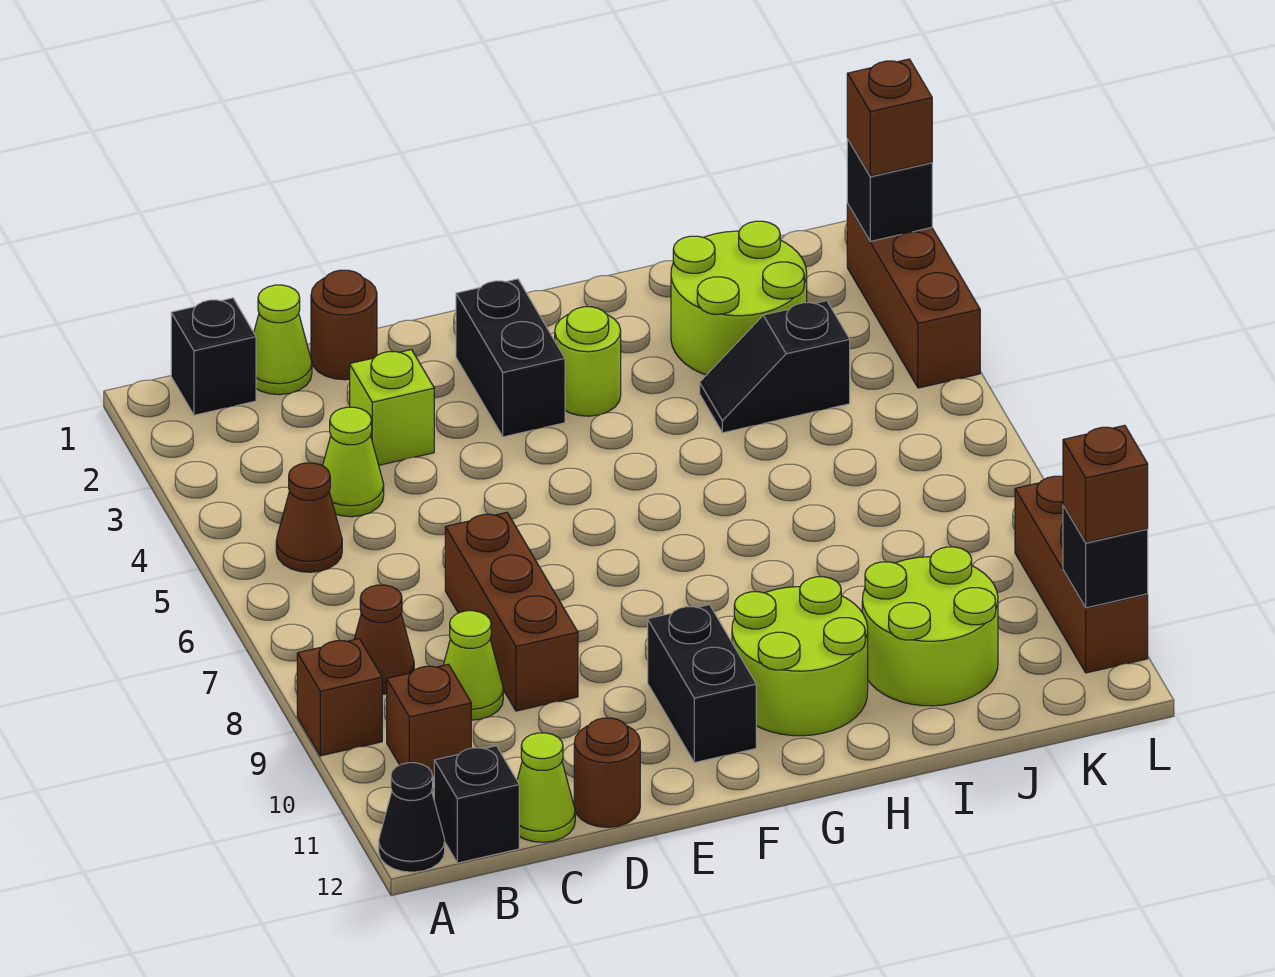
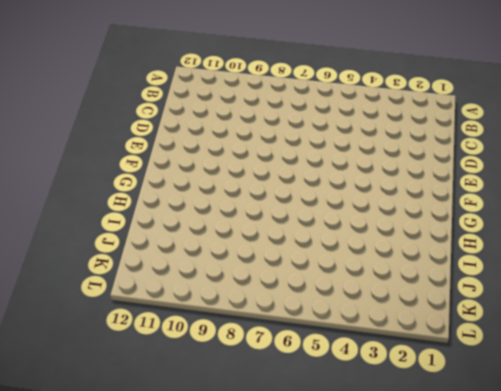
none -> brown brick A9 level 1
none -> black cone A12 level 1
none -> black brick B1 level 1

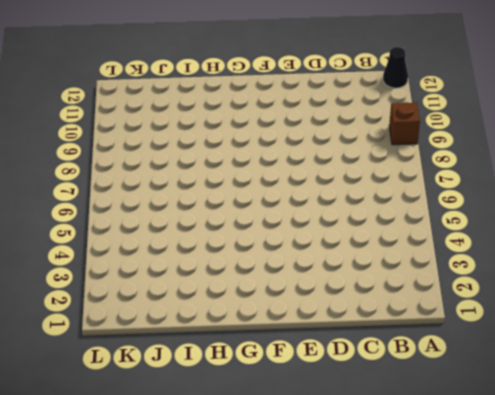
none -> black brick B1 level 1
none -> brown cone B5 level 1
none -> brown cone B8 level 1

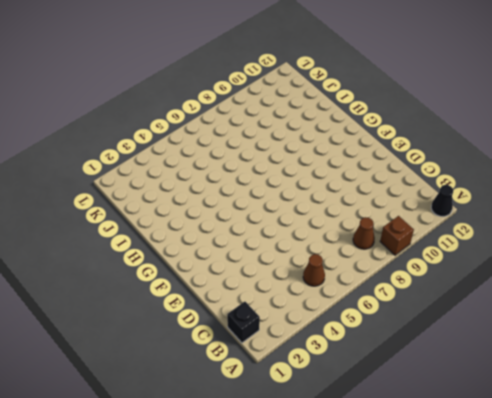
none -> brown brick B10 level 1
none -> black brick B12 level 1
none -> lime cone C1 level 1

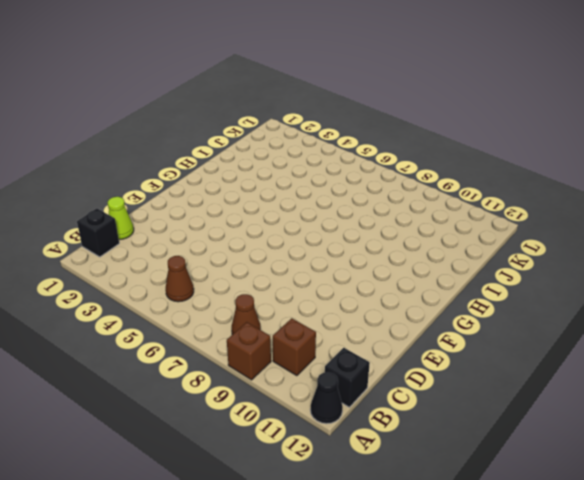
none -> lime cone C4 level 1
none -> lime cone C9 level 1
none -> lime cone C12 level 1

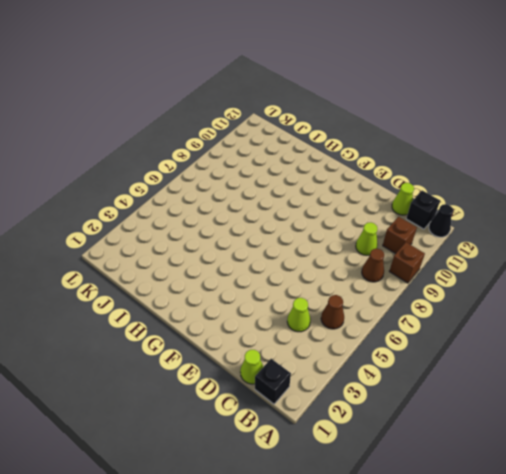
none -> brown round brick D1 level 1
none -> lime brick D3 level 1
none -> brown brick D7:D9 level 1

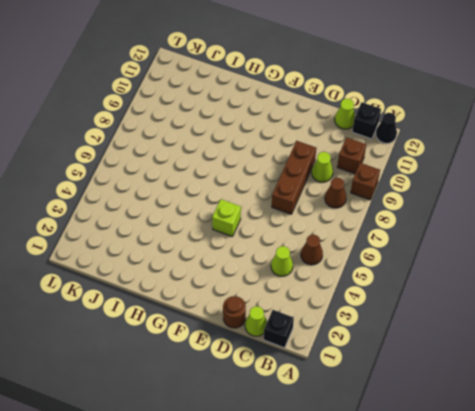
lime brick F5 level 1 -> lime brick D3 level 1
none -> brown round brick D12 level 1
none -> black brick F2:F3 level 1
none -> black brick F10:F11 level 1

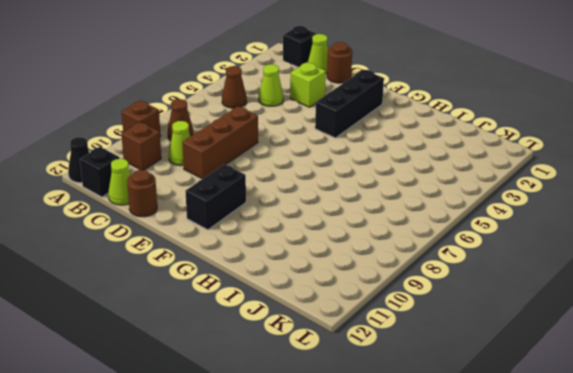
black brick F2:F4 level 1 -> black brick F2:F3 level 1
none -> lime round brick G3 level 1
none -> lime round brick G10:H11 level 1
none -> lime round brick I2:J3 level 1

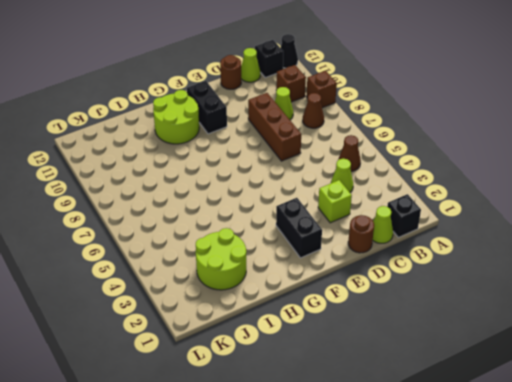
none -> lime round brick G3 level 1
none -> black slope I4:J4 level 1 top J
none -> lime round brick I10:J11 level 1

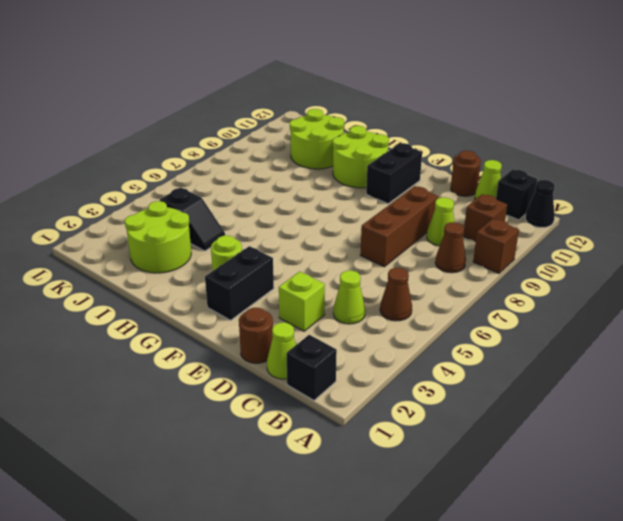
none -> brown brick L2:L4 level 1
none -> brown brick L9:L11 level 1
none -> black brick L2 level 2

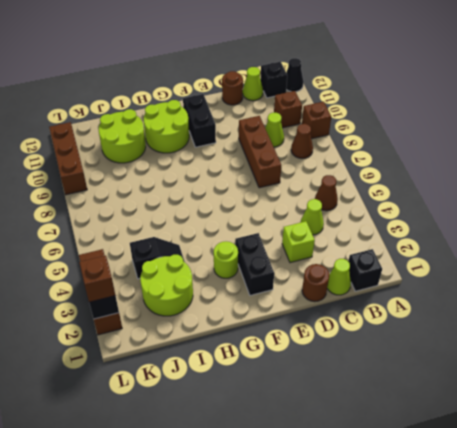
none -> black brick L11 level 2
none -> brown brick L11 level 3

